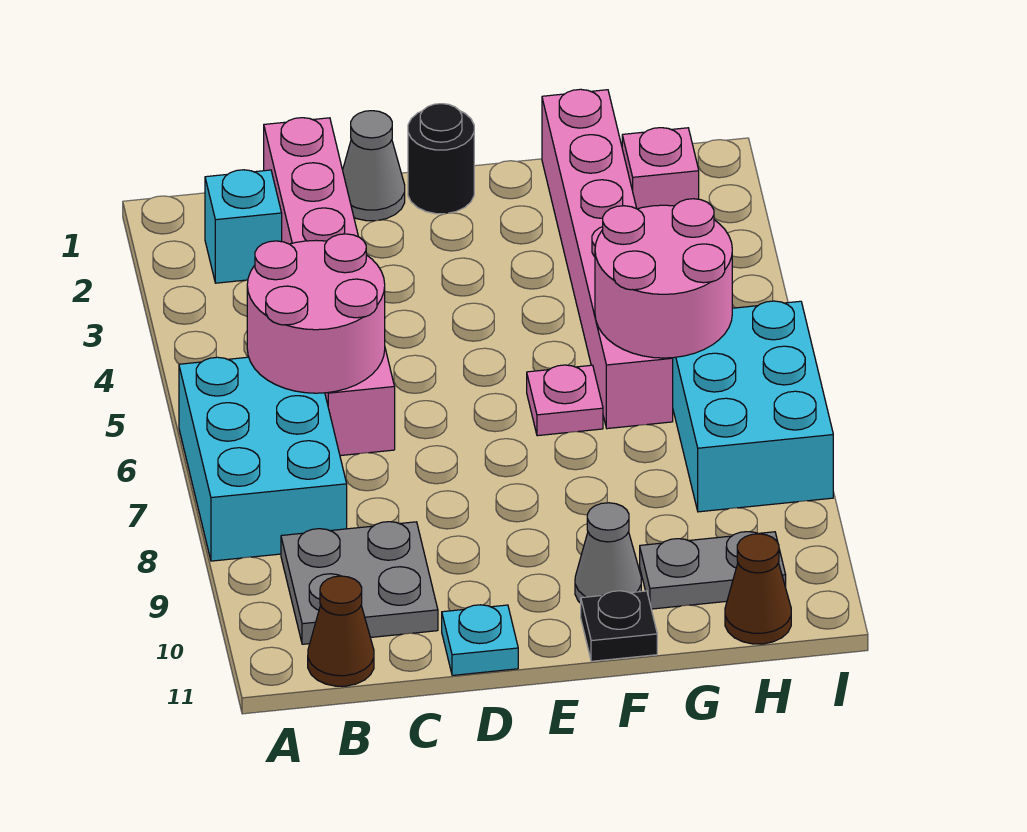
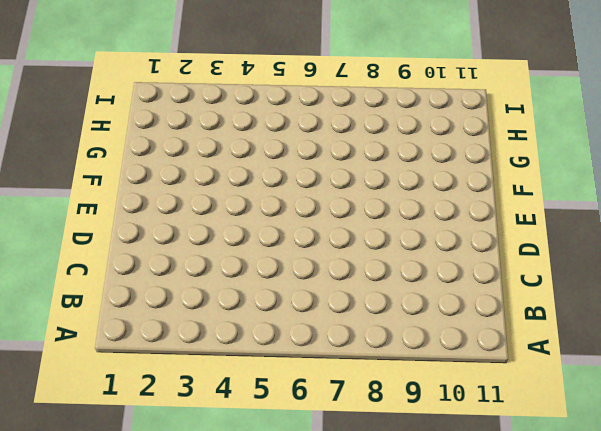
none -> cyan brick A6:B8 level 1
none -> cyan brick B2 level 1
none -> grey plate B9:C10 level 1

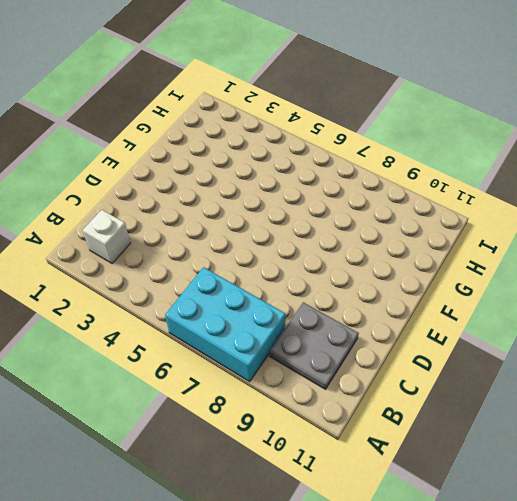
white brick B2 level 1 -> cyan brick B2 level 1
none -> brown cone B11 level 1
none -> pink brick C1:C6 level 1
none -> grey cone D1 level 1

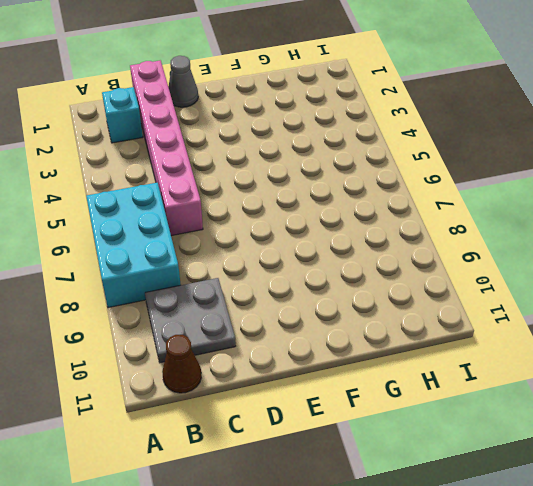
none -> cyan plate D11 level 1
none -> black round brick E1 level 1
none -> pink plate F6 level 1

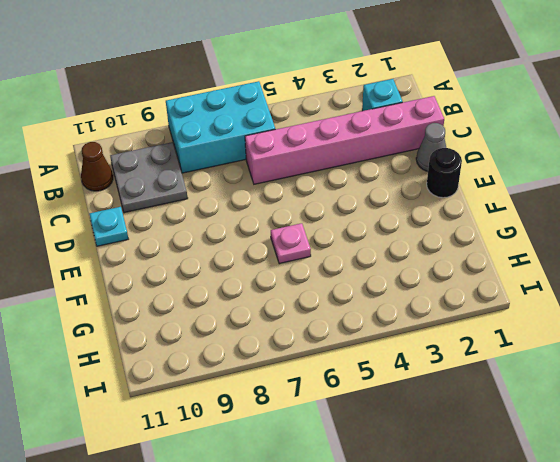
none -> grey cone F10 level 1
none -> black plate F11 level 1
none -> pink brick G1:G6 level 1

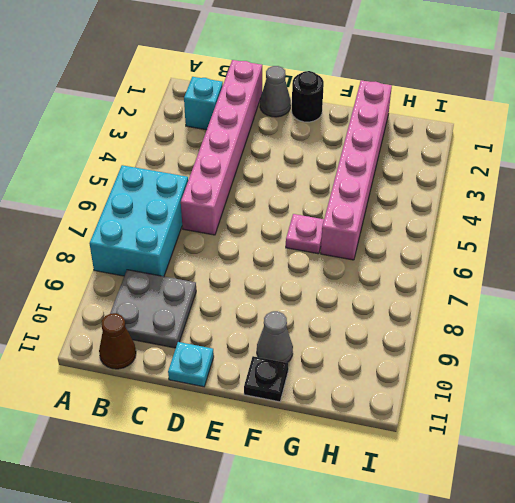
none -> grey plate G10:H10 level 1
none -> pink brick H2 level 1
none -> cyan brick H6:I8 level 1

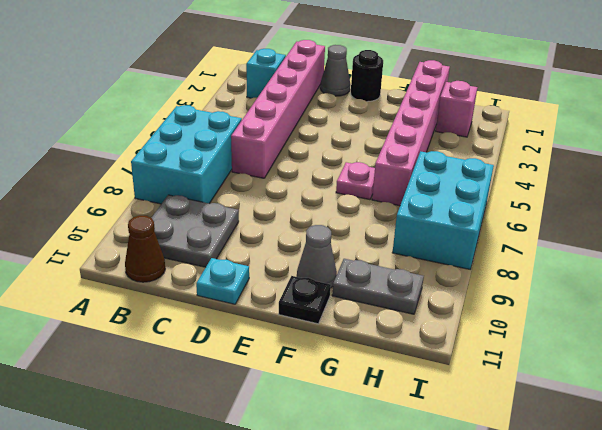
none -> brown cone H11 level 1
none -> pink round brick B5:C6 level 2
none -> pink round brick G5:H6 level 2

